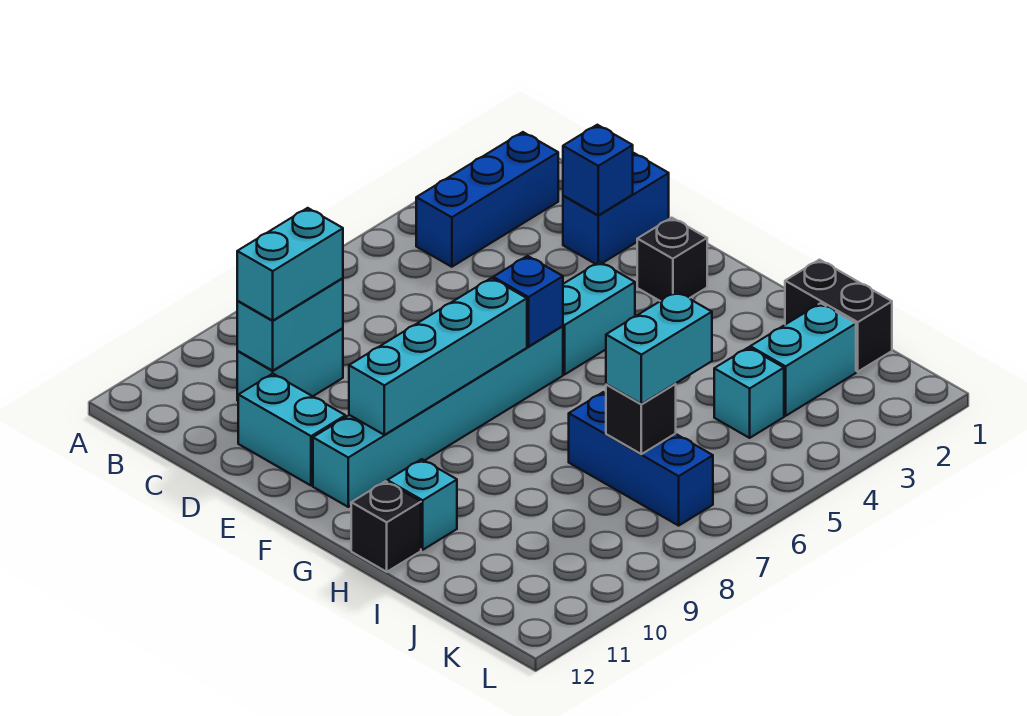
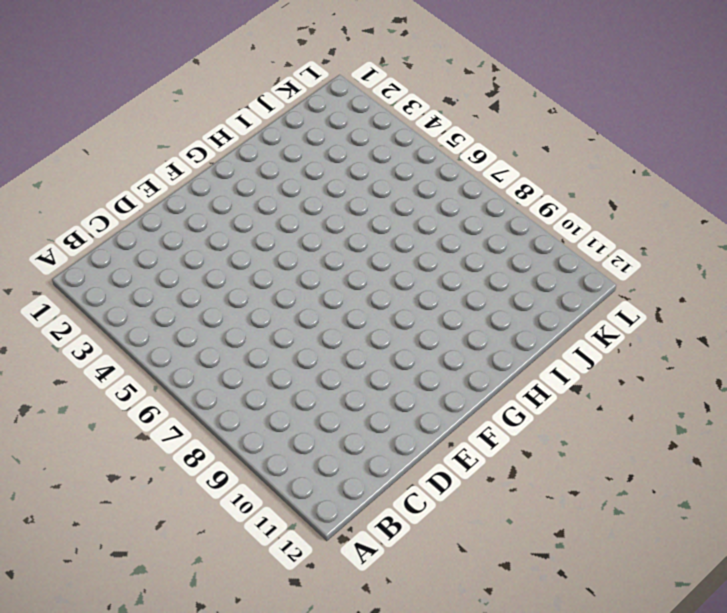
none -> blue brick B2:B4 level 1
none -> cyan brick C9:C10 level 1
none -> blue brick D1:D2 level 1

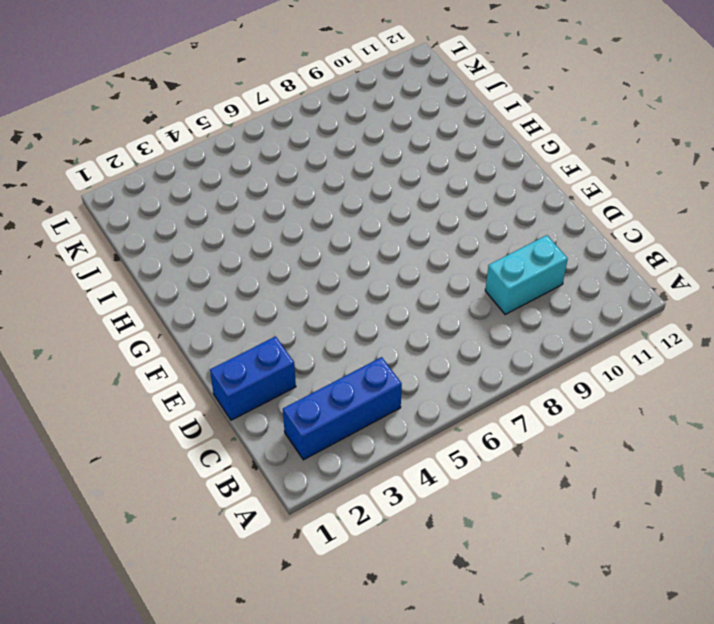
none -> cyan brick D11:E11 level 1
none -> black brick F2 level 1
none -> cyan brick F4:F5 level 1

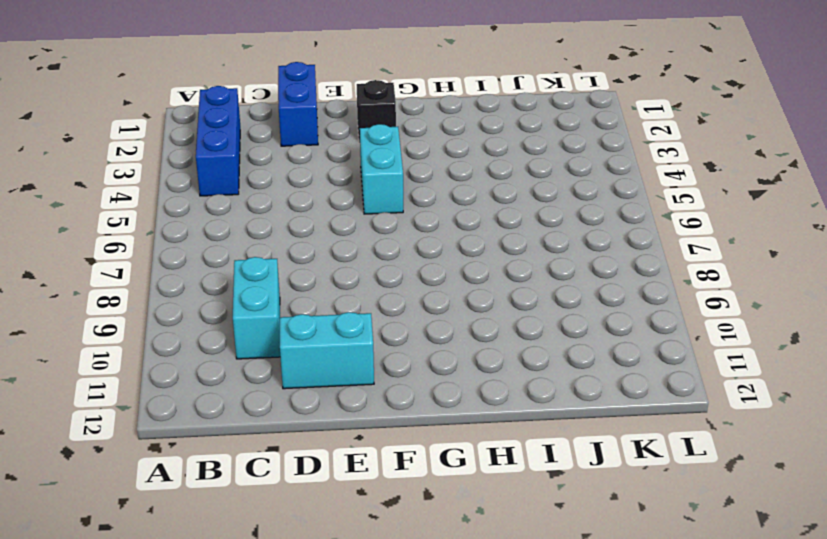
none -> cyan brick F6:F11 level 1
none -> cyan brick H11 level 1
none -> black brick H12 level 1

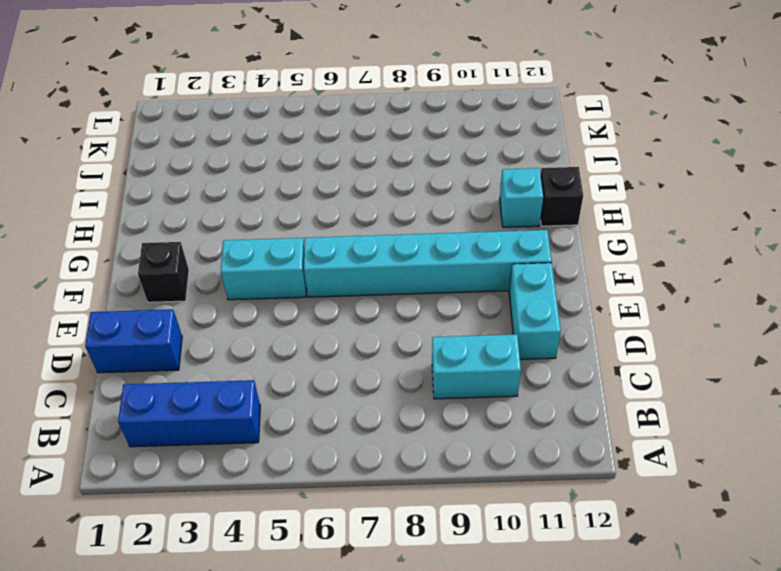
none -> black brick I1:J1 level 1
none -> blue brick I7:K7 level 1
none -> cyan brick J2:J3 level 1

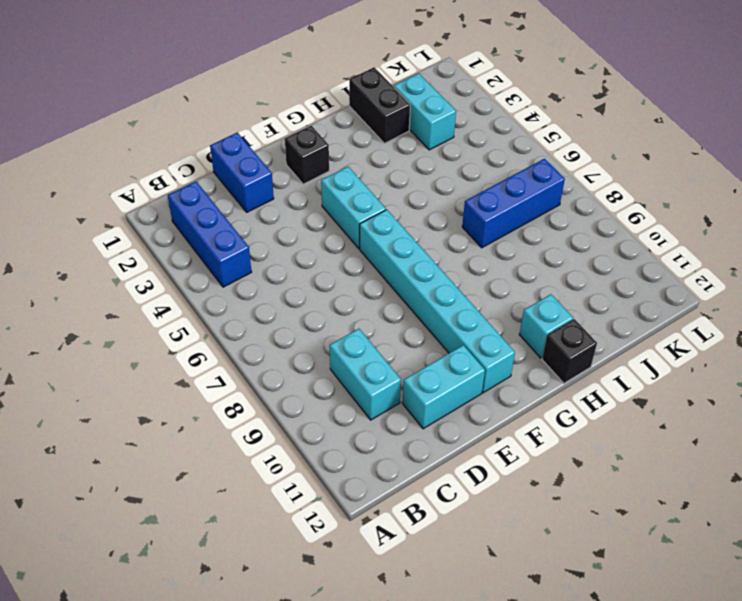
black brick I1:I2 level 1 -> black brick I1:J1 level 1
none -> cyan brick J4 level 1
none -> cyan brick C9:C10 level 2
none -> blue brick D2 level 2

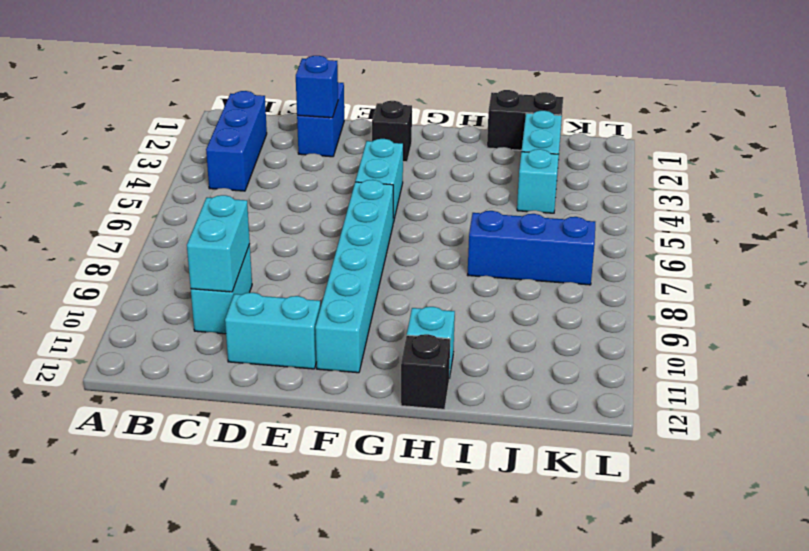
none -> blue brick F6 level 2
none -> cyan brick F7:F10 level 2
none -> black brick J7 level 2

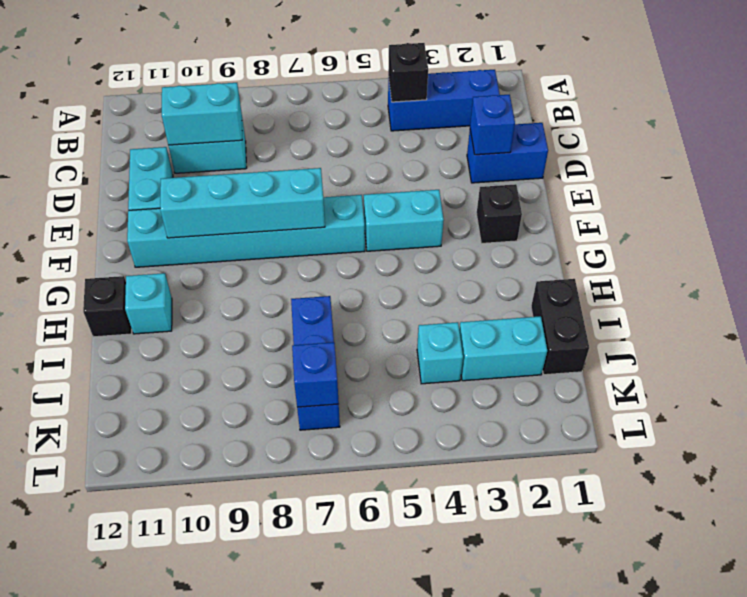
black brick B4 level 2 -> black brick J7 level 2
blue brick K7 level 2 -> blue brick F6 level 2
none -> cyan brick C9:C10 level 3
none -> cyan brick J6:J7 level 3

